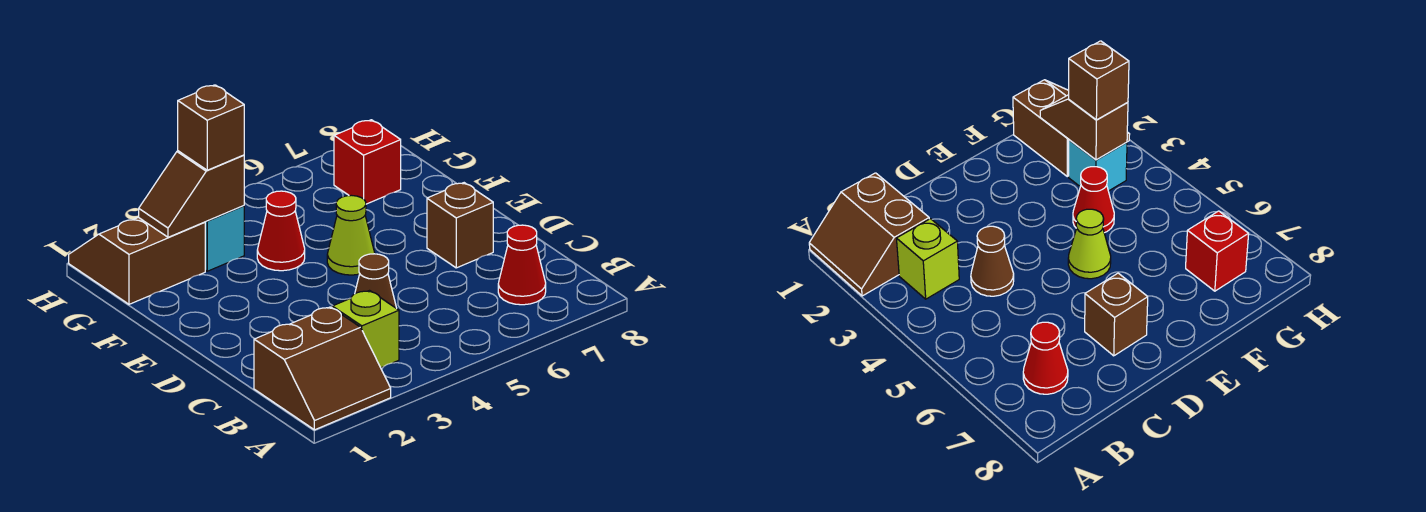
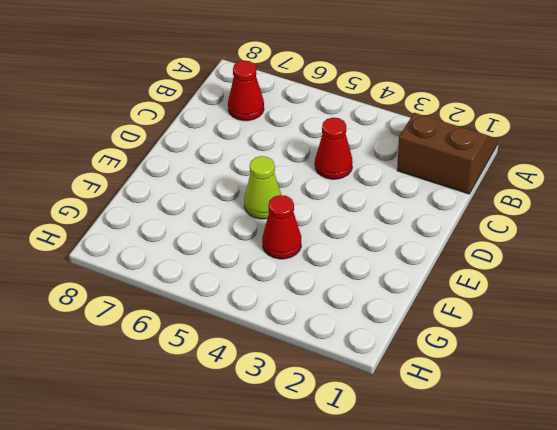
red cone C4 level 1 -> brown cone C4 level 1
none -> lime brick B3 level 1
none -> brown brick D7 level 1
none -> brown slope G1:H2 level 1 top G

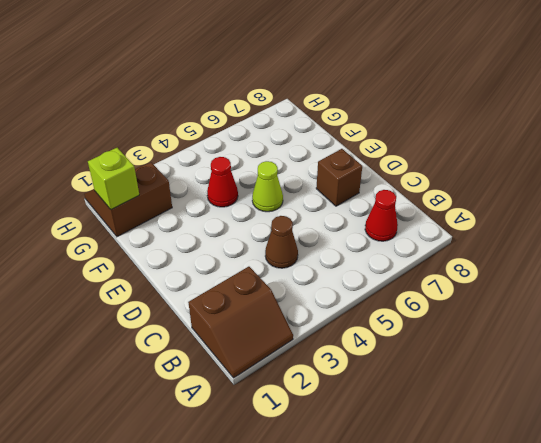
lime brick G1 level 2 -> lime brick B3 level 1
none -> cyan brick G3 level 1
none -> red brick G7 level 1
none -> brown slope G2:G3 level 2 top 3

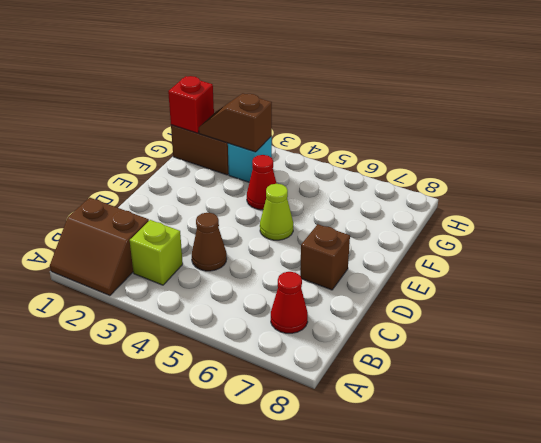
red brick G1 level 2 -> red brick G7 level 1
none -> brown brick G3 level 3

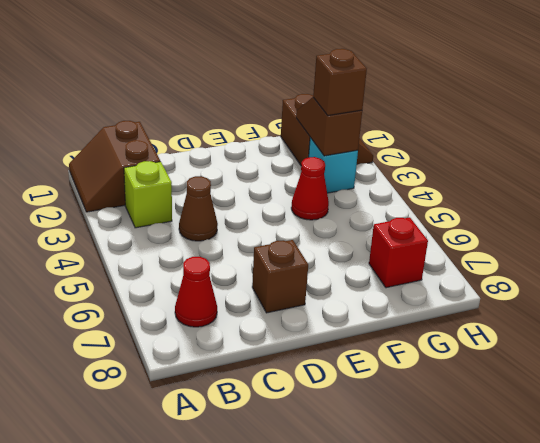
none -> lime cone E5 level 1

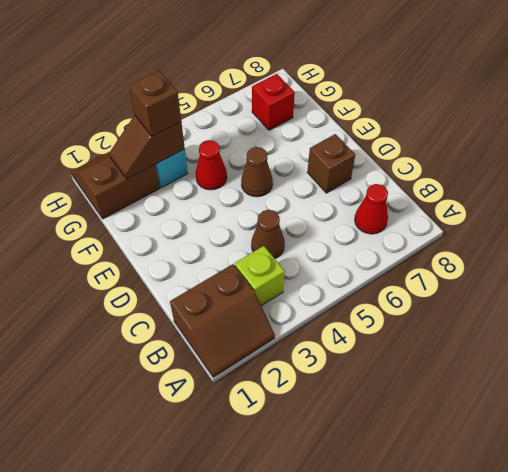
brown cone E5 level 1 -> lime cone E5 level 1

